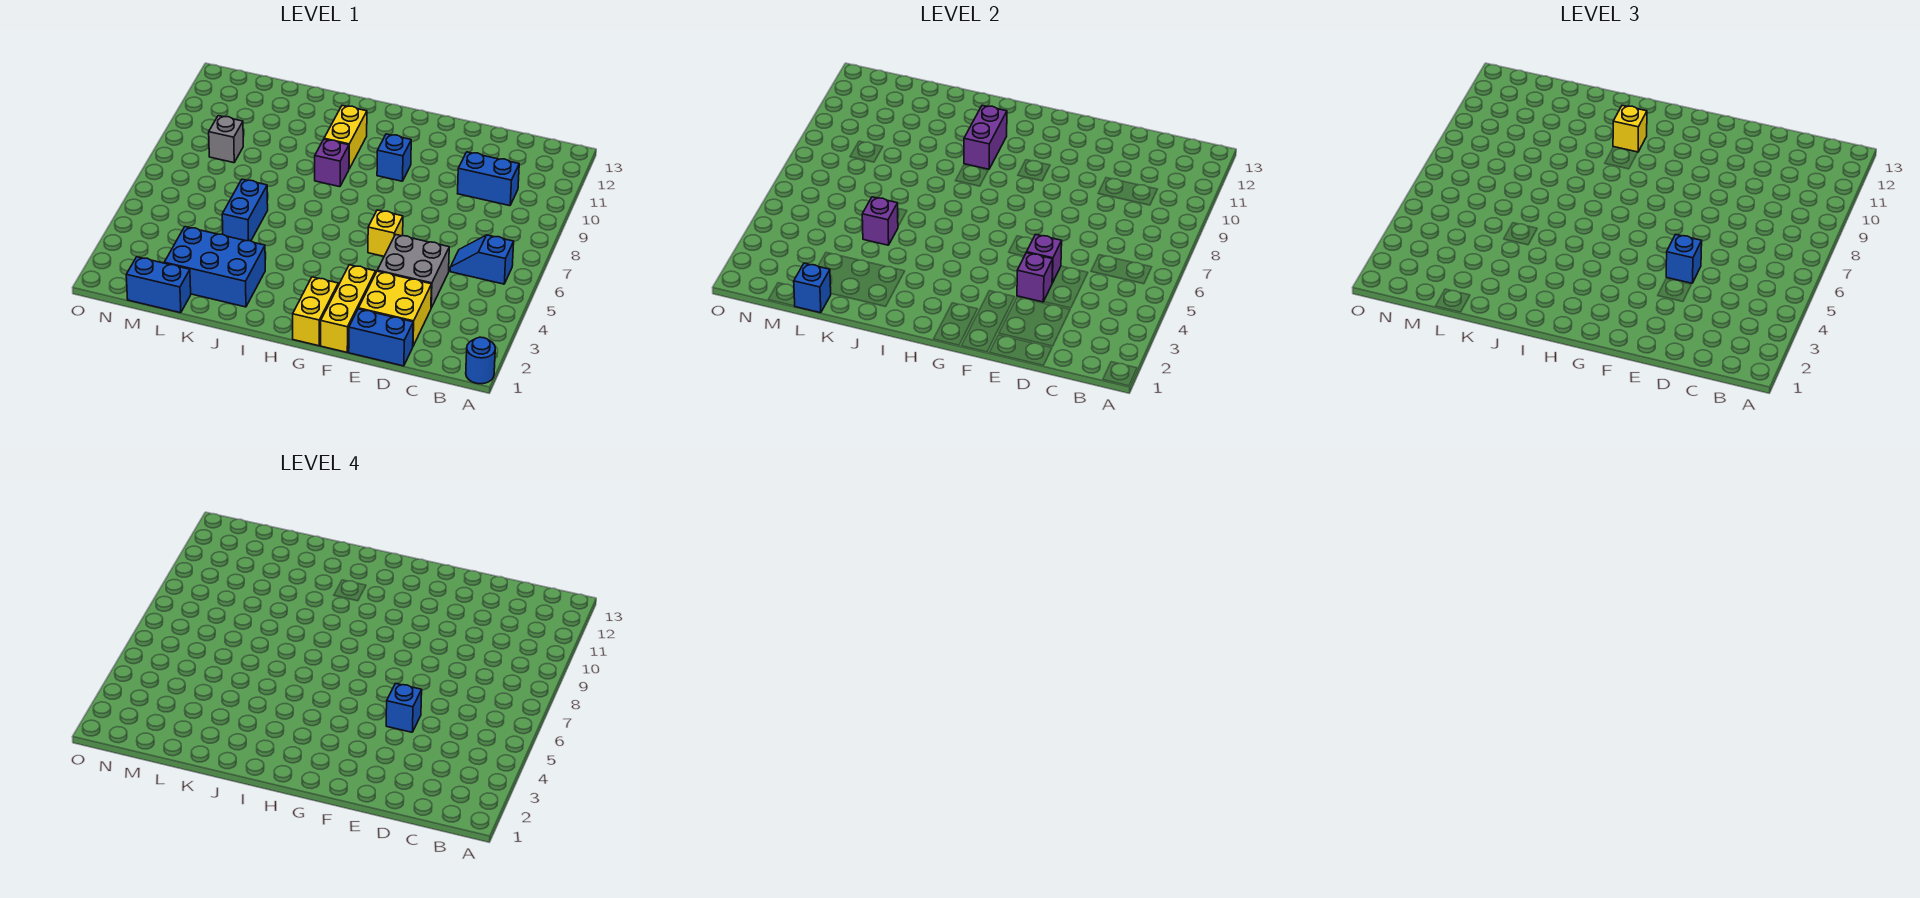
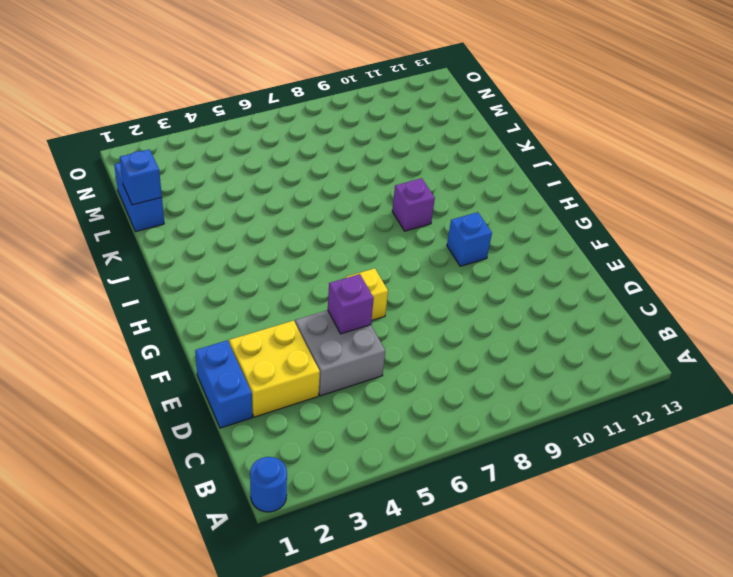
none -> blue slope B6:C6 level 1 top B
none -> blue brick C10:D10 level 1
none -> yellow brick F1:F3 level 1

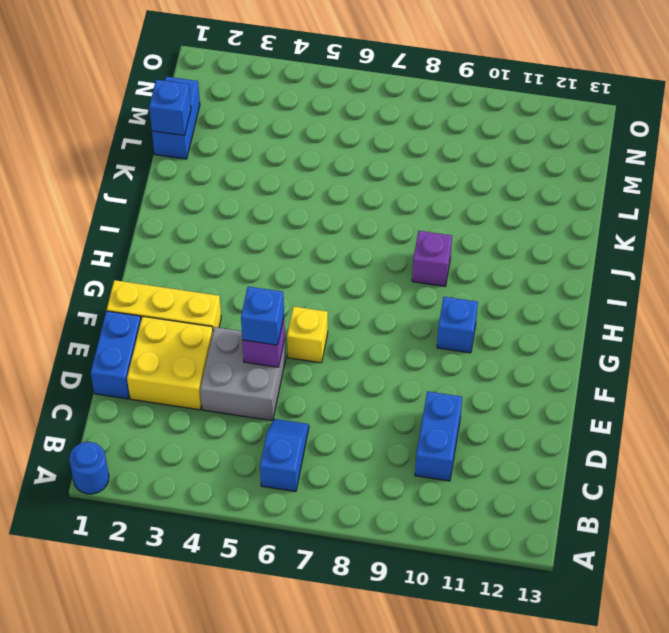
none -> yellow brick G1:G2 level 1
none -> yellow brick I10:I11 level 1
none -> blue brick J2:L3 level 1

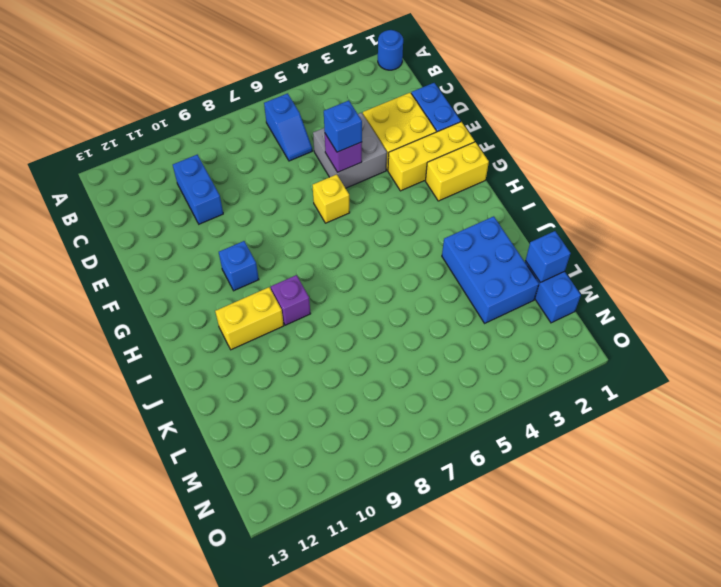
none -> blue brick K5:K6 level 1
none -> grey brick M9 level 1
none -> purple brick E4 level 2

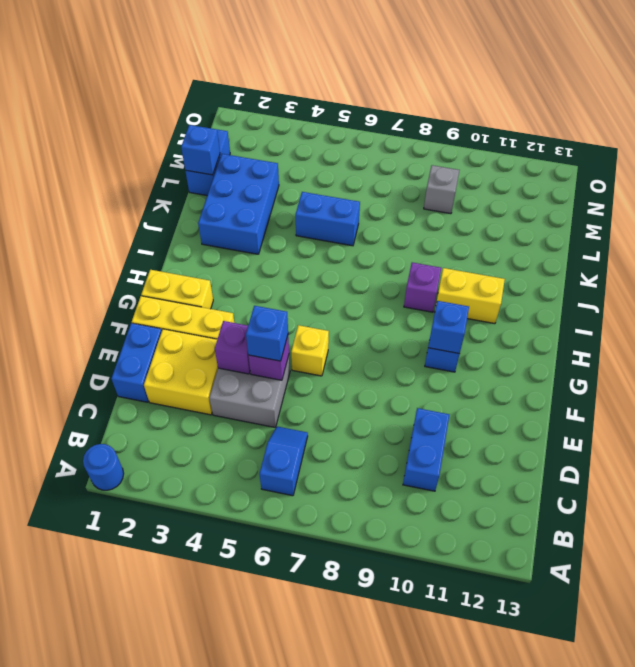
blue brick G10 level 2 -> blue brick E5 level 4
none -> purple brick I10:I11 level 2
none -> purple brick K5 level 2
none -> yellow brick I11 level 3

